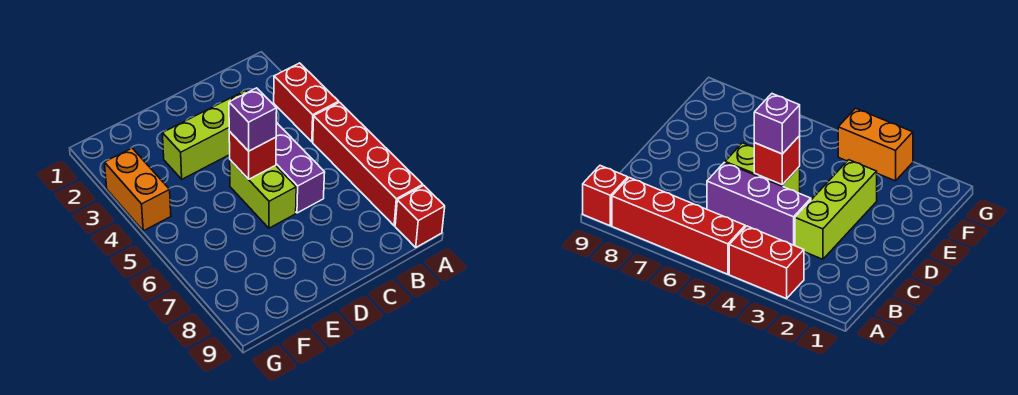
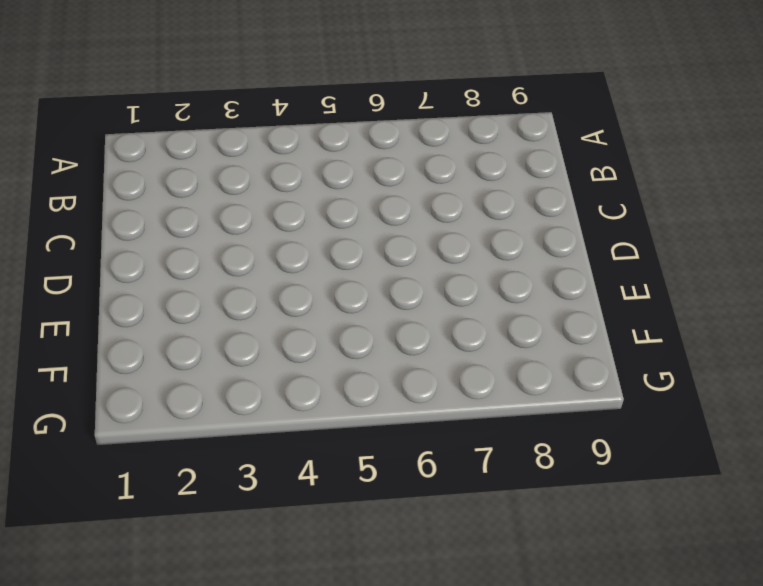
none -> red brick A3:A4 level 1
none -> red brick A5:A8 level 1

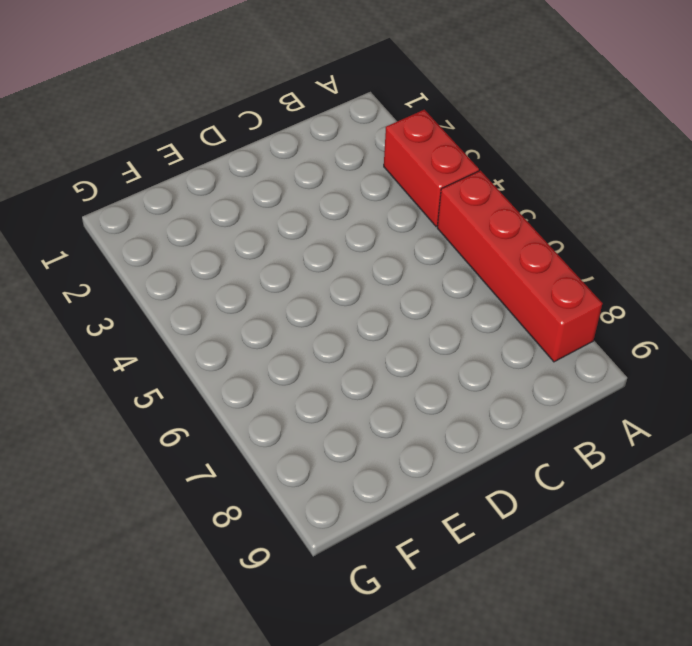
none -> red brick A9 level 1
none -> lime brick C3:E3 level 1

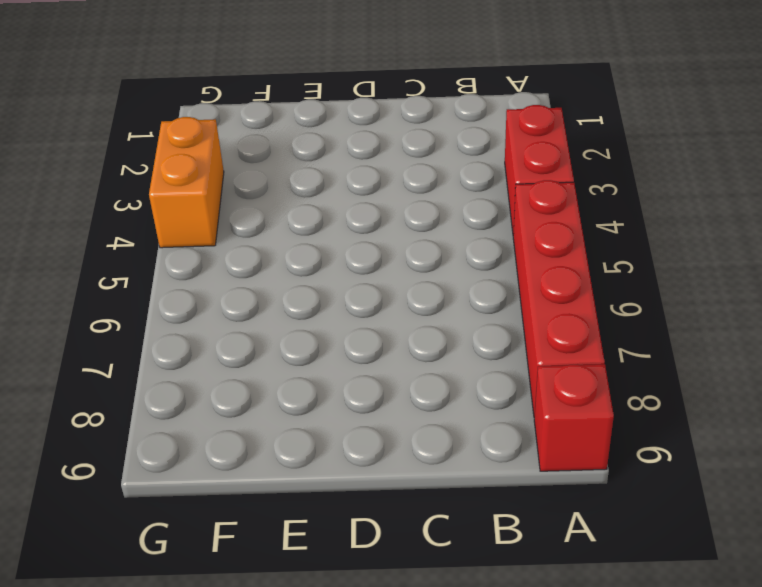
none -> lime brick C3:E3 level 1
none -> purple brick C4:C6 level 1

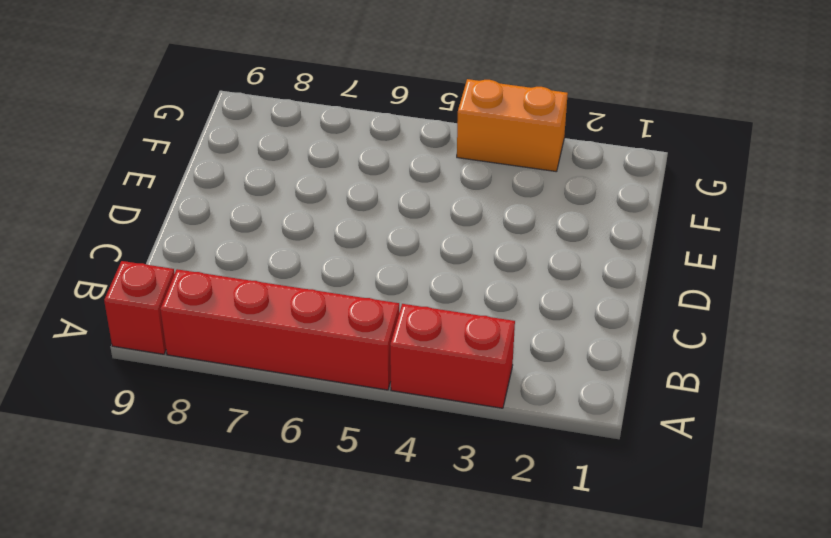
none -> lime brick C3:E3 level 1
none -> purple brick C4:C6 level 1

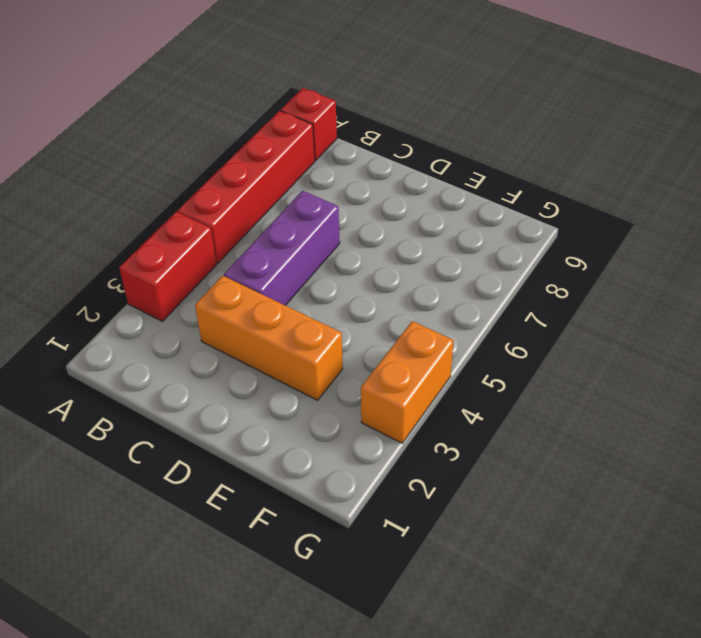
orange brick C3:E3 level 1 -> lime brick C3:E3 level 1
none -> lime brick D5:D6 level 1
none -> red brick D5 level 2

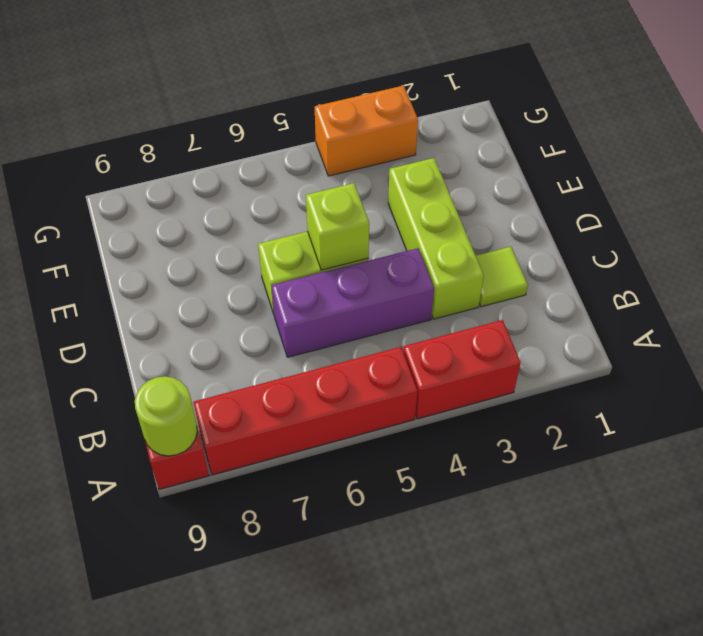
lime round brick A9 level 2 -> none
lime tile C2 level 1 -> none
lime brick D5 level 2 -> red brick D5 level 2
none -> purple brick D5 level 3

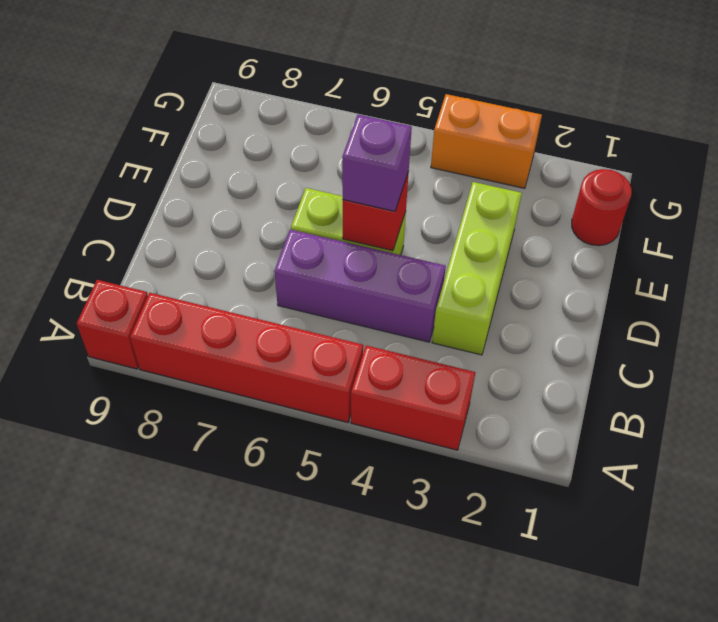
red round brick F1 level 1 -> none

